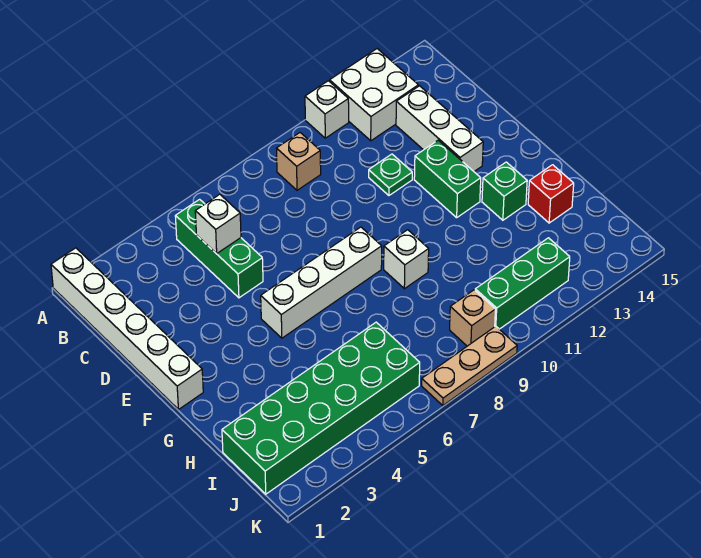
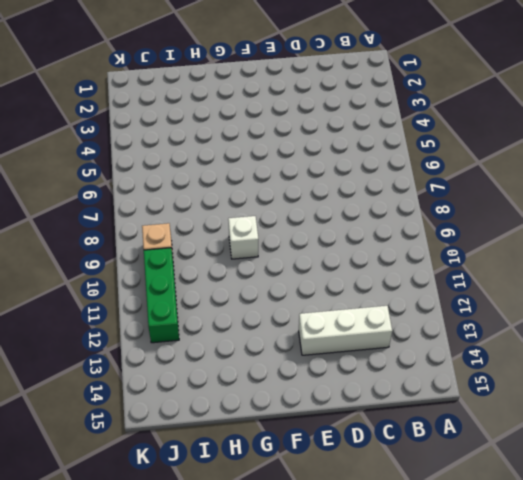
none -> white brick A1:F1 level 1
none -> white brick A11 level 1
none -> white brick A12:B13 level 1

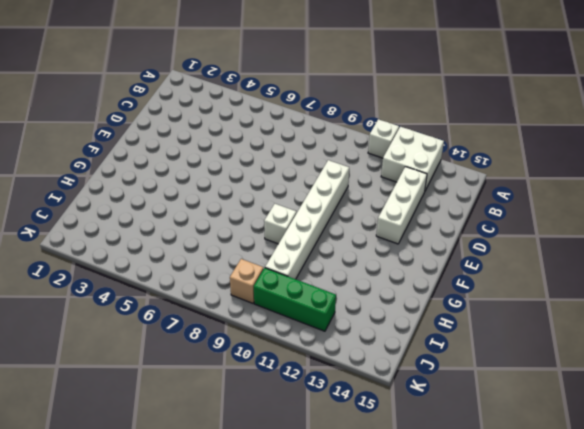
white brick D10:I10 level 1 -> white brick A1:F1 level 1
none -> green brick B5:D5 level 1
none -> tan brick B9 level 1
none -> green plate D11 level 1

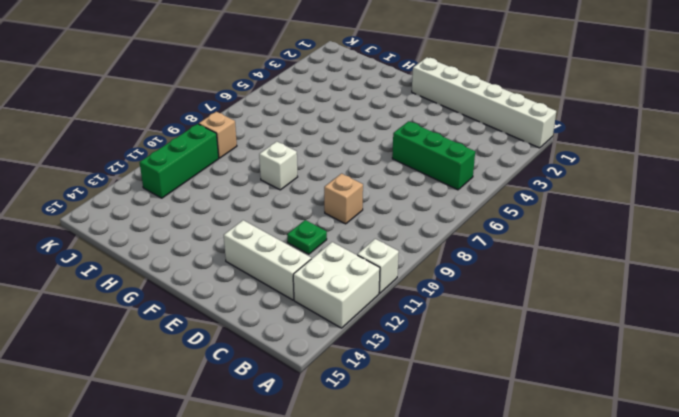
tan brick D9 level 1 -> tan brick B9 level 1
none -> green brick E12:F12 level 1
none -> white brick F5:F8 level 1
none -> green brick G13 level 1

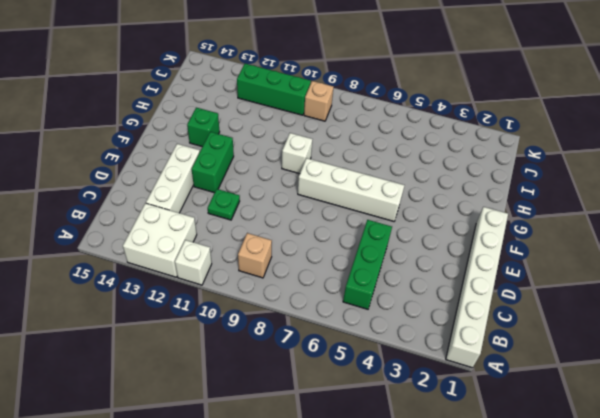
none -> red brick H14 level 1
none -> green brick I1:J6 level 1
none -> tan plate K7:K9 level 1

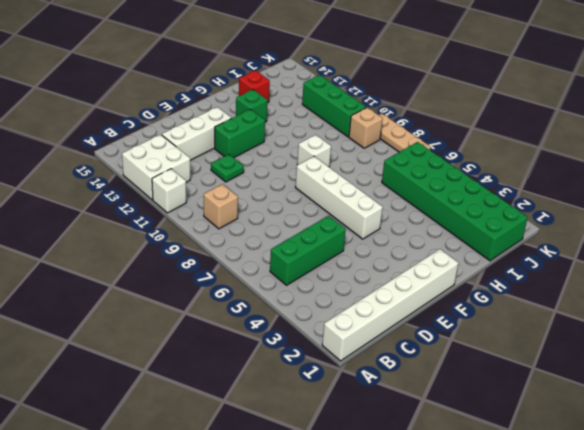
none -> white brick C5 level 2

